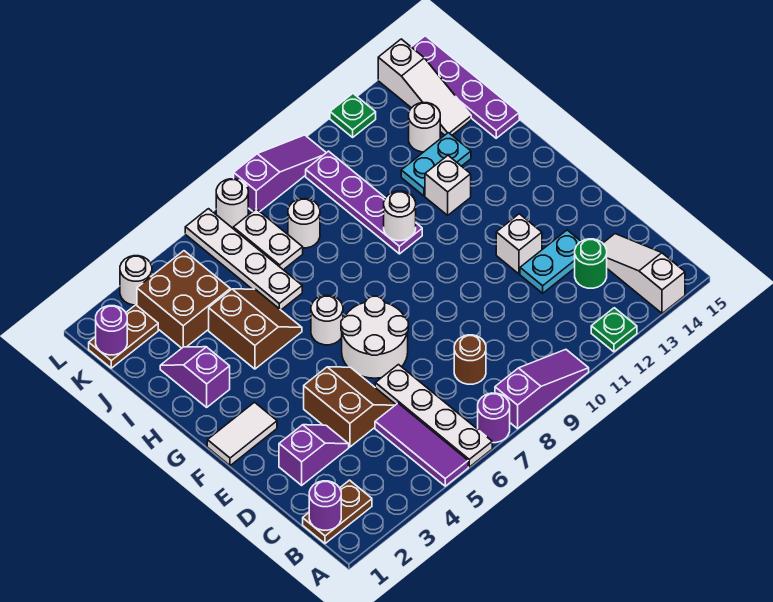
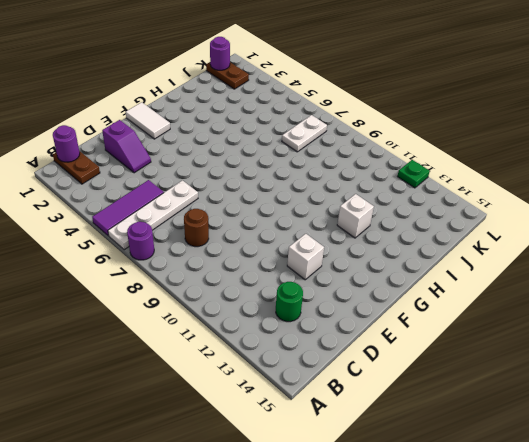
none -> purple slope A8:A10 level 1 top 8
none -> green plate A12 level 1
none -> white slope A14:C14 level 1 top A
none -> brown slope D4:E5 level 1 top 4

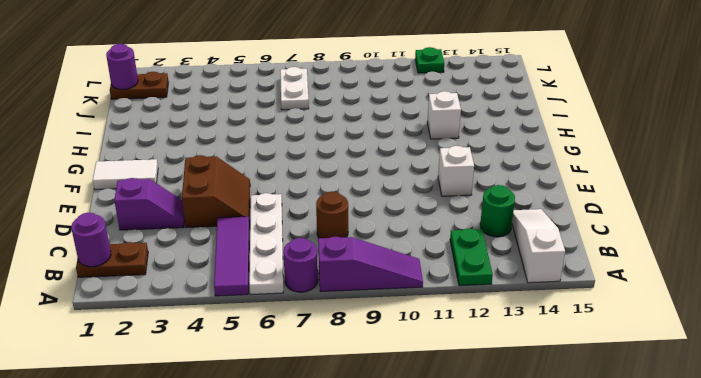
green plate A12:B12 level 1 -> green plate A12 level 1
none -> cyan plate D12:D13 level 1
none -> white round brick E6:F7 level 1
none -> white round brick G6 level 1
none -> purple slope H2:I2 level 1 top H

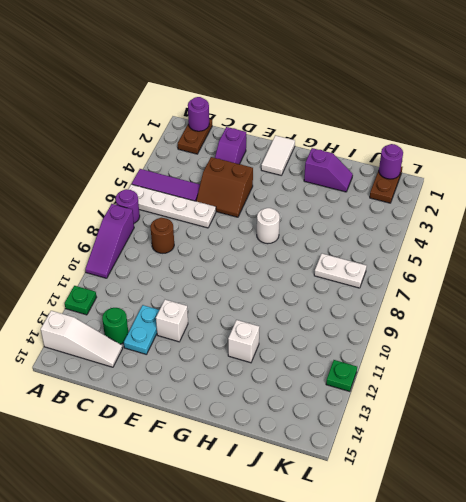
none -> white round brick E6:F7 level 1
none -> brown slope H4:I5 level 1 top 4
none -> purple plate H10:K10 level 1
none -> white plate I6:L6 level 1

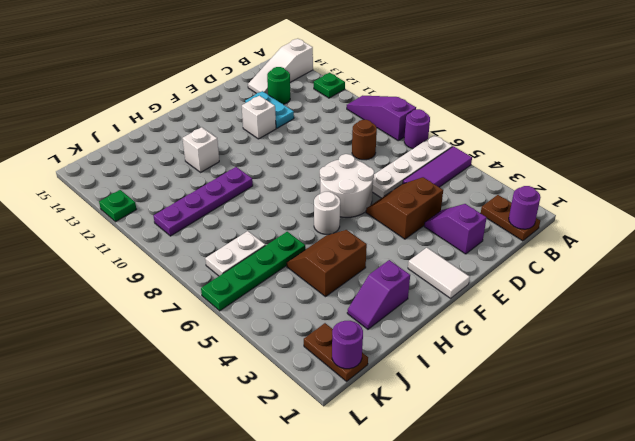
green plate I6:L6 level 1 -> white plate I6:L6 level 1
none -> cyan plate I12:I13 level 1
none -> purple plate I15:L15 level 1
none -> brown brick J3:K4 level 1
none -> white round brick J8 level 1

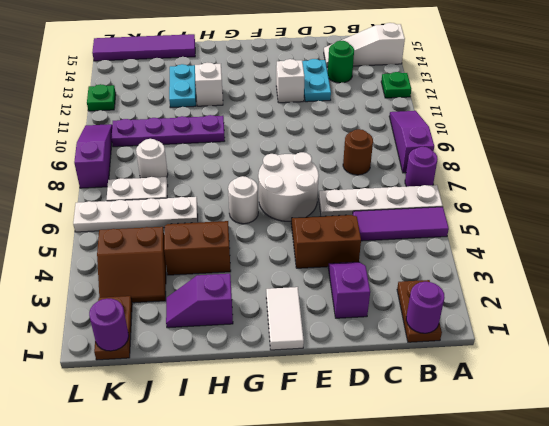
purple tile I15:L15 level 1 -> purple plate I15:L15 level 1
brown slope J3:K4 level 1 top 4 -> brown brick J3:K4 level 1
none -> white round brick J13 level 1
none -> white slope J14:L14 level 1 top L
none -> white round brick L3 level 1
none -> white round brick L7 level 1

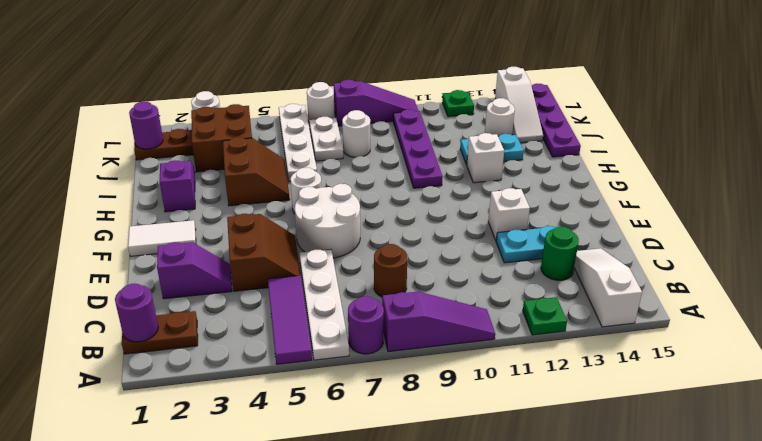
none -> white round brick H10 level 2

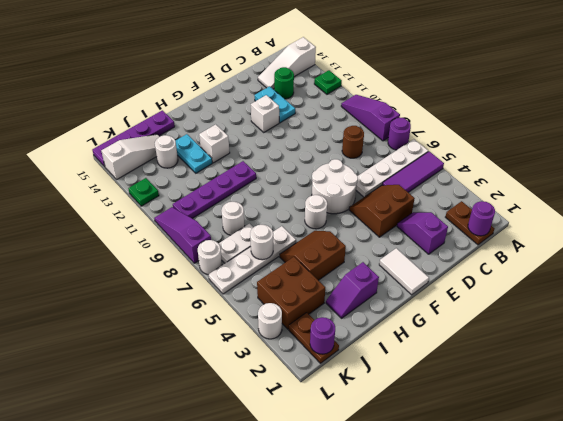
white round brick J6 level 2 -> white round brick H10 level 2

